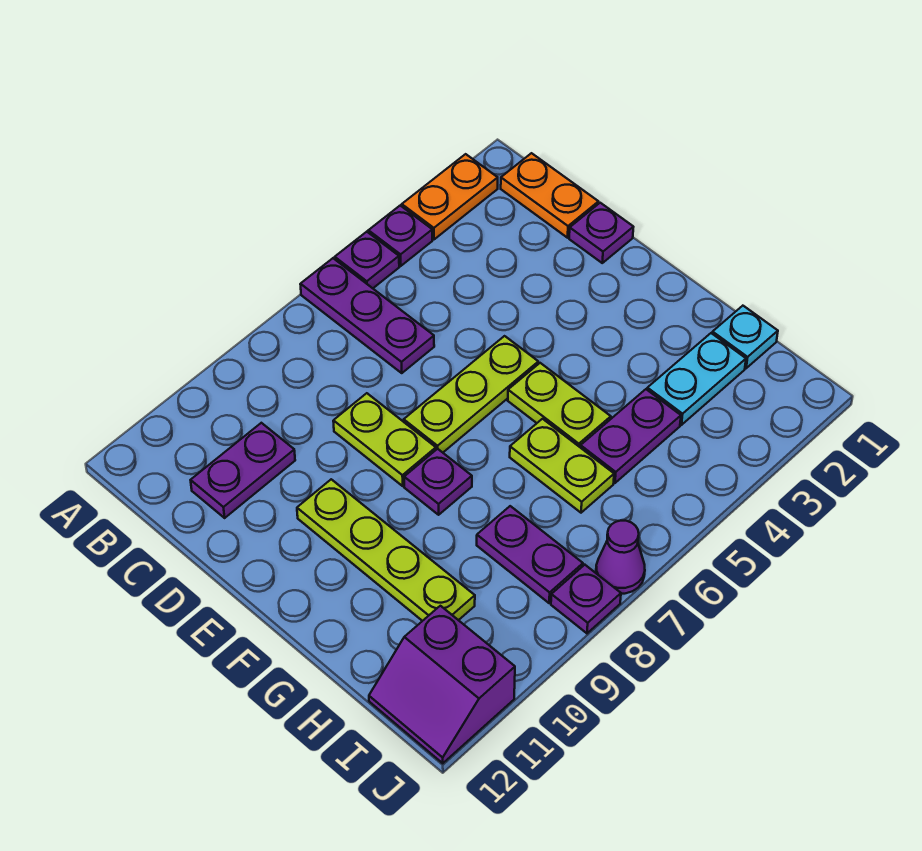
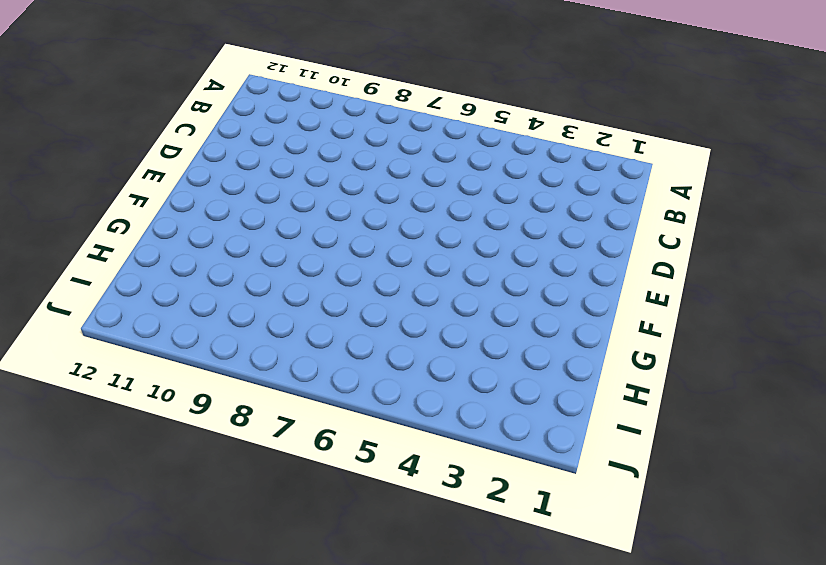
none -> orange plate A2:A3 level 1
none -> purple plate A4 level 1
none -> purple plate A5 level 1

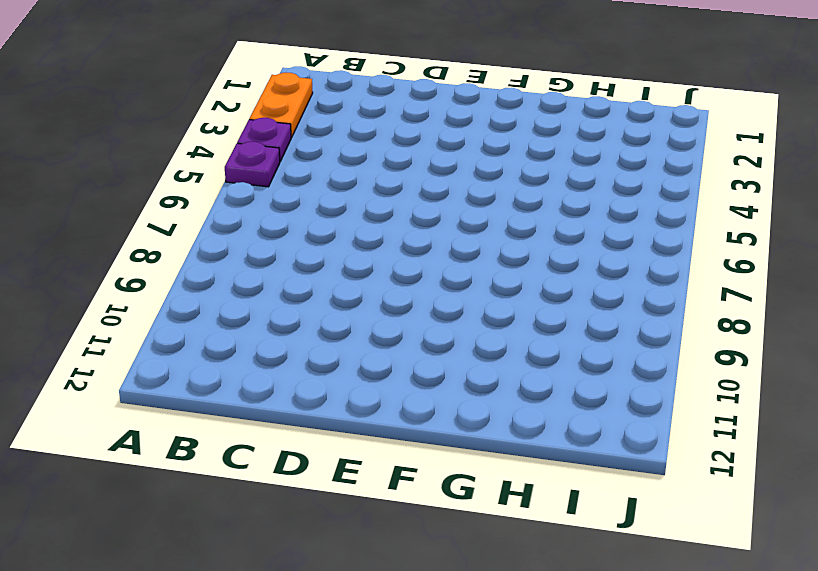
none -> purple plate A6:C6 level 1
none -> orange plate B1:C1 level 1
none -> purple plate C10:C11 level 1

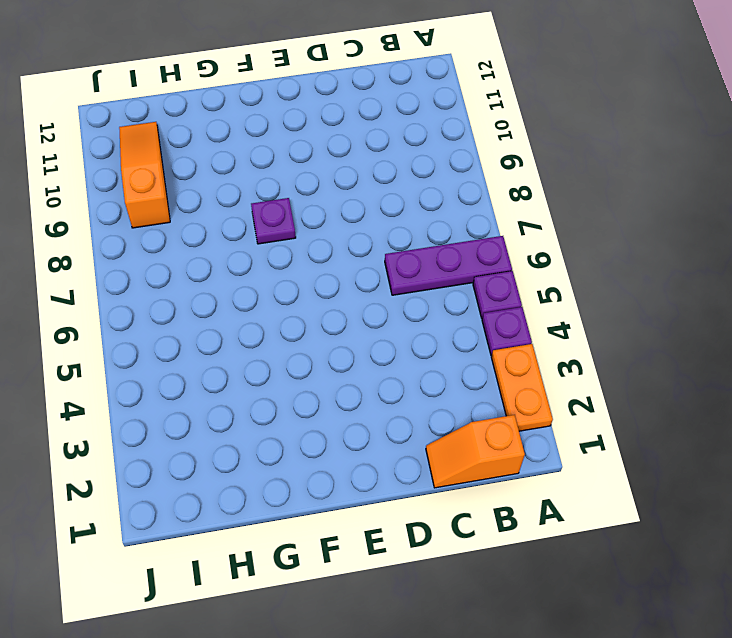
orange slope B1:C1 level 1 top B -> orange plate B1:C1 level 1
orange slope I9:I11 level 1 top 9 -> purple slope I11:J12 level 1 top 11
none -> purple plate C10:C11 level 1
none -> purple plate D1 level 1
none -> lime plate D8:E8 level 1

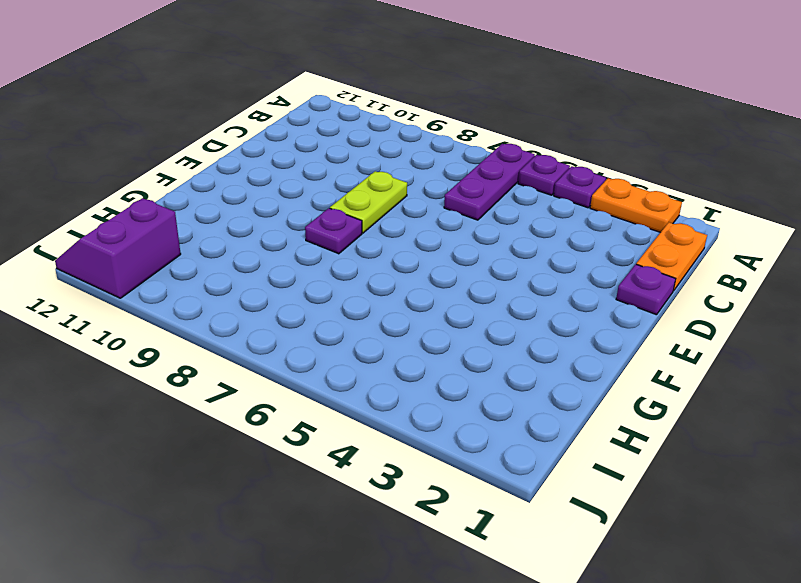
none -> purple plate C10:C11 level 1
none -> lime plate E5:E7 level 1
none -> lime plate E10:H10 level 1

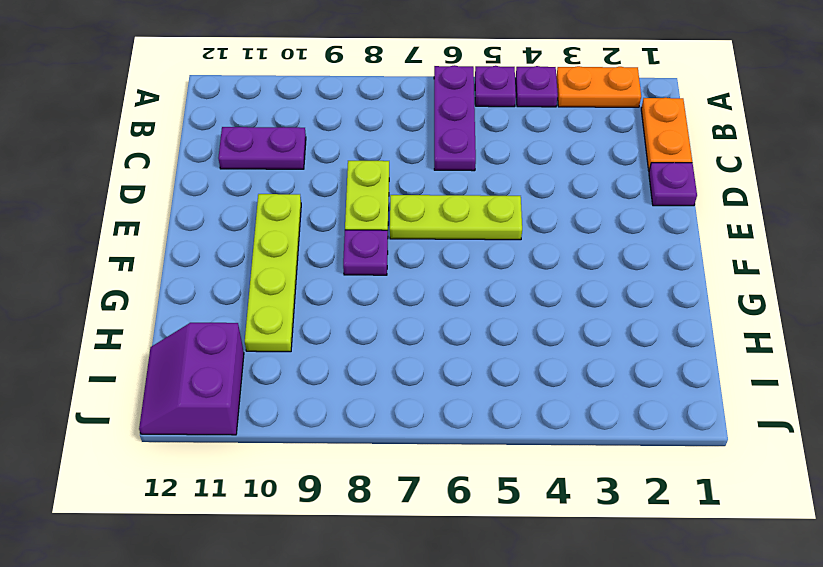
none -> lime plate F5:G5 level 1
none -> lime plate G6:H6 level 1
none -> cyan plate H1 level 1

